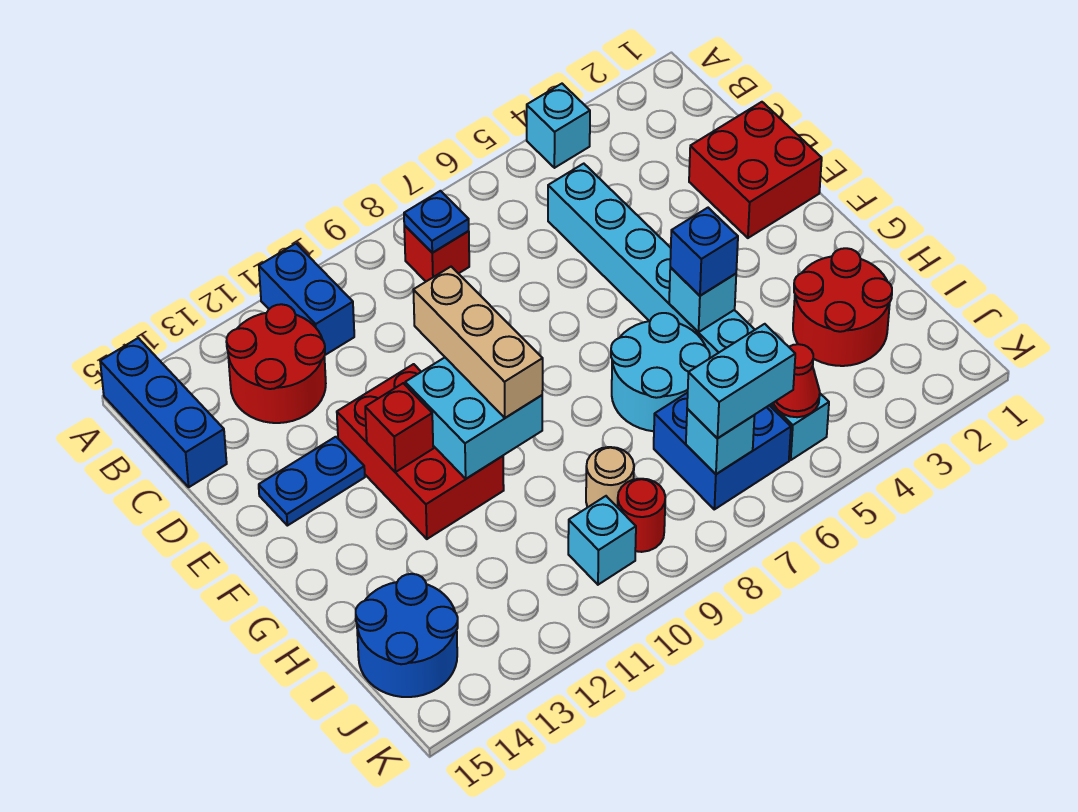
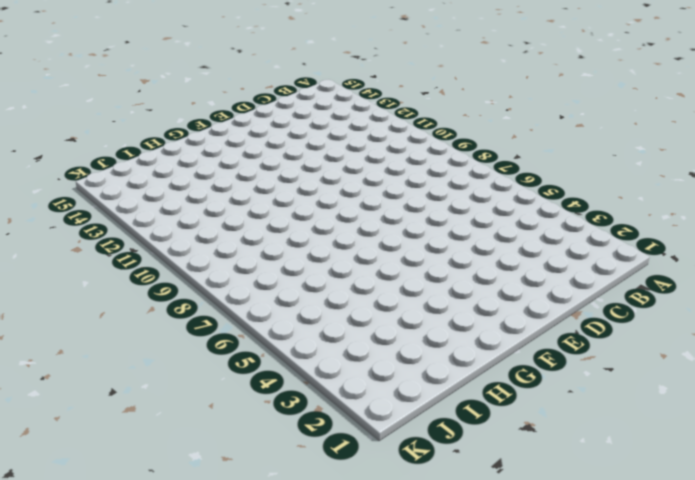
none -> cyan brick A4 level 1
none -> blue brick A11:B11 level 1
none -> blue brick A15:C15 level 1

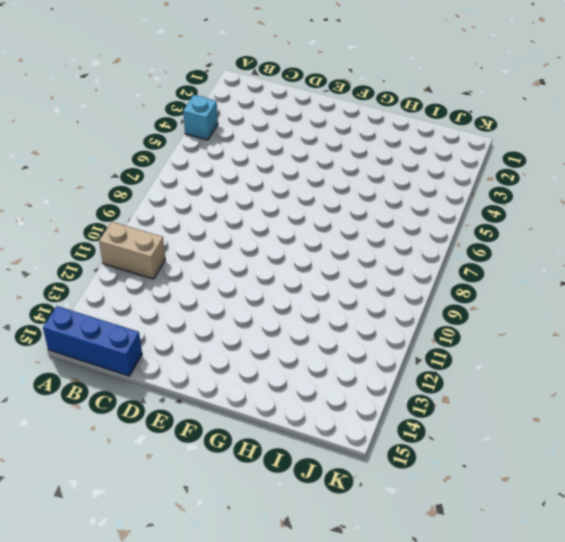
tan brick A11:B11 level 1 -> blue brick A11:B11 level 1
none -> red brick B8 level 1
none -> red round brick B12:C13 level 1
none -> cyan brick C5:J5 level 1

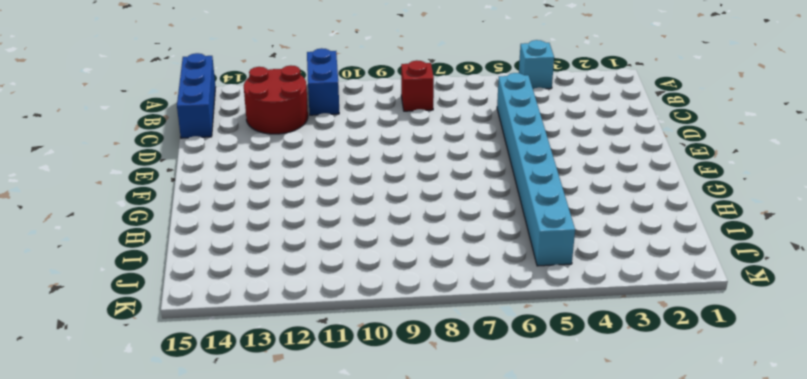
none -> red brick D1:E2 level 1
none -> red brick E11:G12 level 1
none -> blue plate E13:E14 level 1

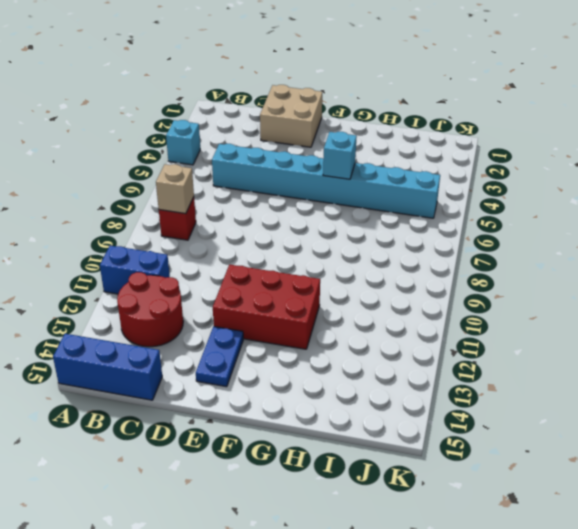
tan brick B8 level 2 -> blue plate B8 level 2
tan brick D1:E2 level 1 -> red brick D1:E2 level 1
none -> cyan round brick G6:H7 level 1
none -> red round brick H2:I3 level 1
none -> blue brick I6:J7 level 1

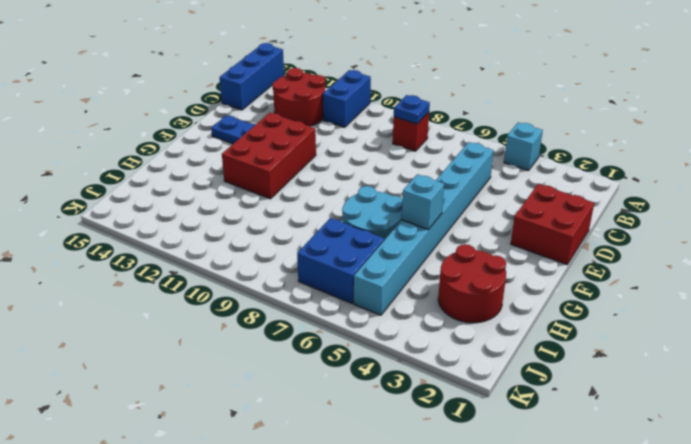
none -> tan round brick I9 level 1
none -> blue round brick I14:J15 level 1
none -> red round brick J9 level 1

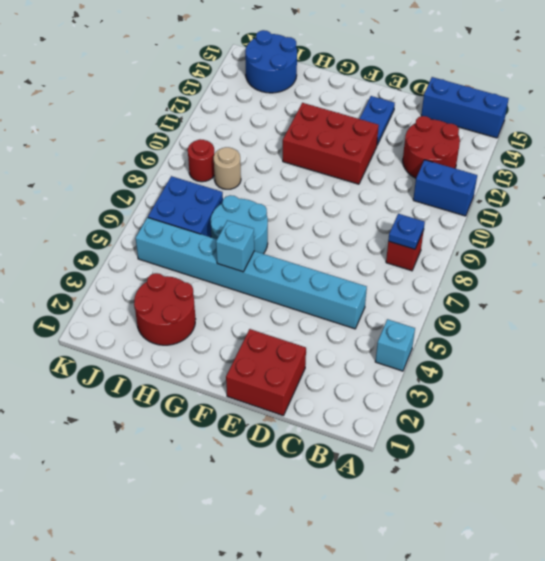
none -> cyan brick J10 level 1
none -> cyan brick F10:G11 level 2
none -> red brick F12 level 2

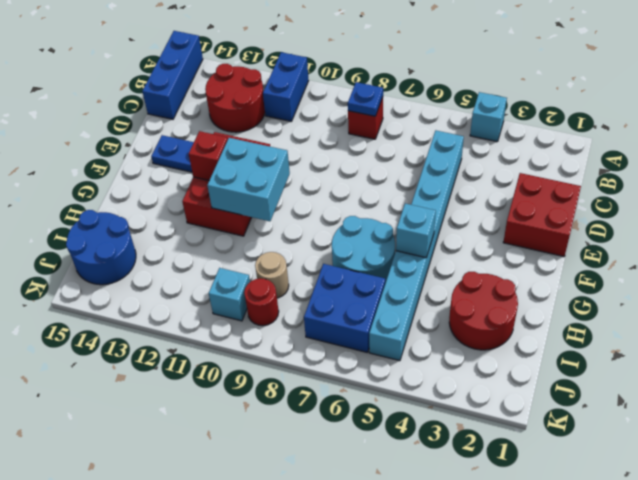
none -> red cone J5 level 2
none -> cyan brick J7 level 2
none -> tan brick E10:G10 level 3

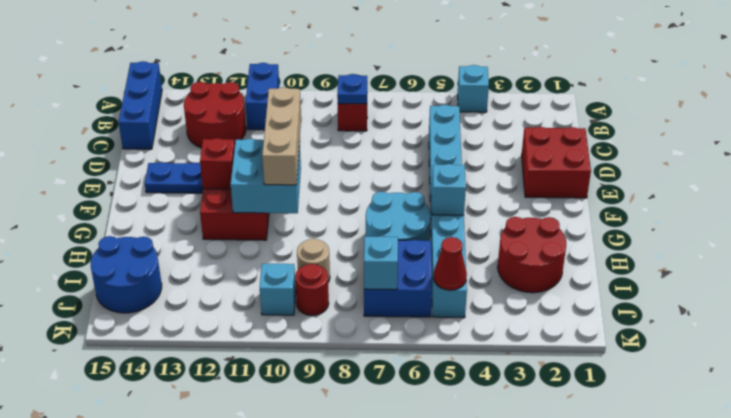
none -> blue brick G5 level 3
none -> cyan brick J6:J7 level 3

